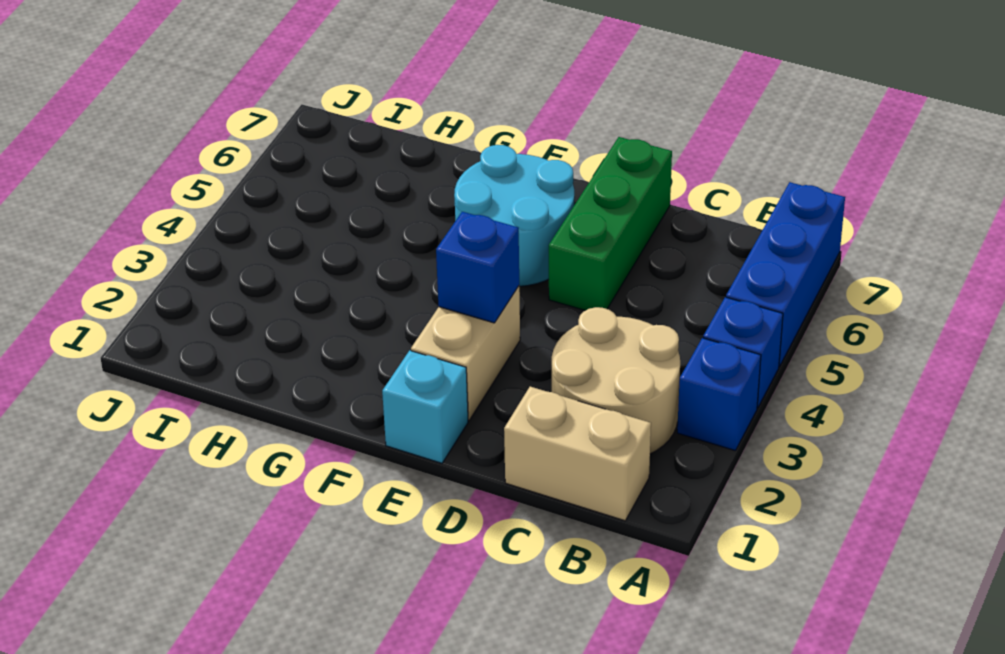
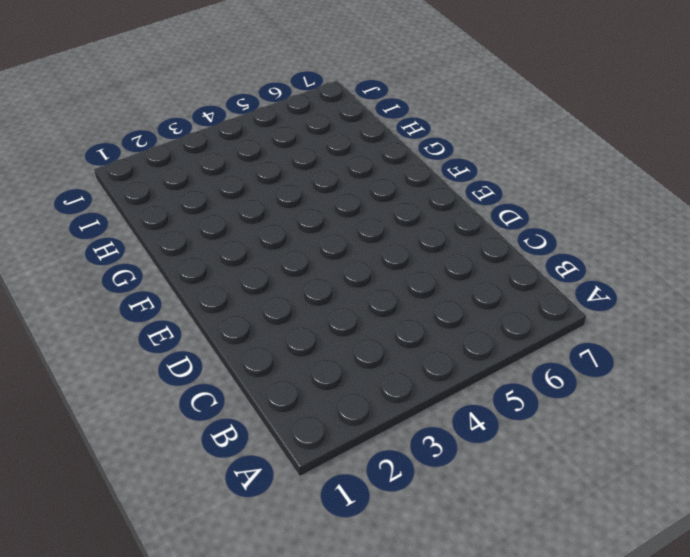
none -> blue brick A3 level 1
none -> blue brick A4 level 1

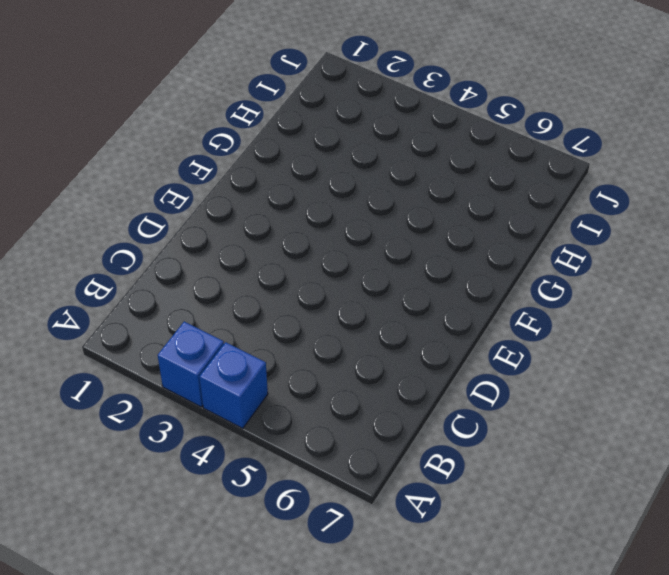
none -> blue brick A5:A7 level 1
none -> tan brick B1:C1 level 1

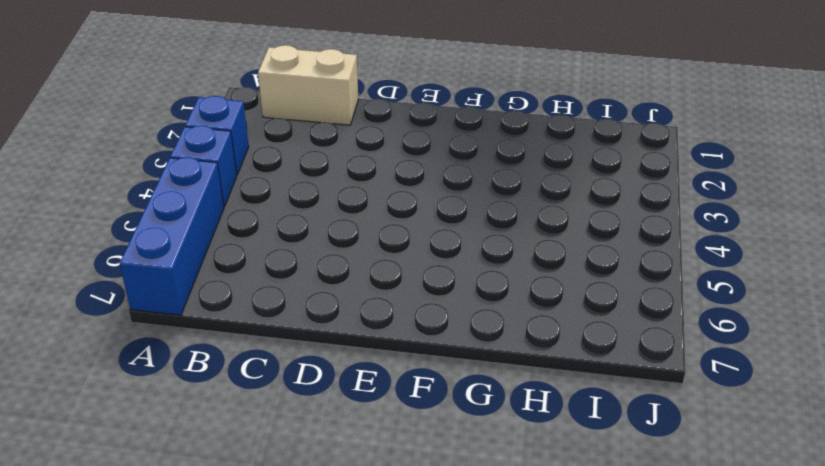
none -> tan round brick B2:C3 level 1
none -> green brick D5:D7 level 1

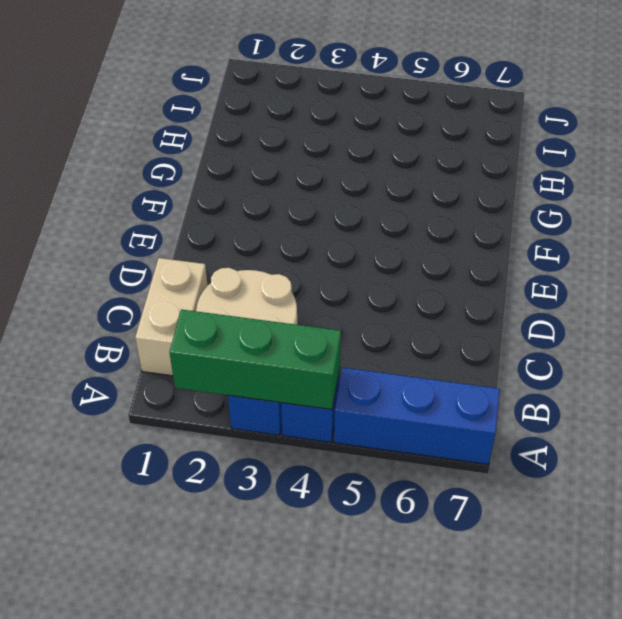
green brick A2:A4 level 2 -> green brick D5:D7 level 1
none -> cyan brick E1 level 1
none -> tan brick E2:E3 level 1

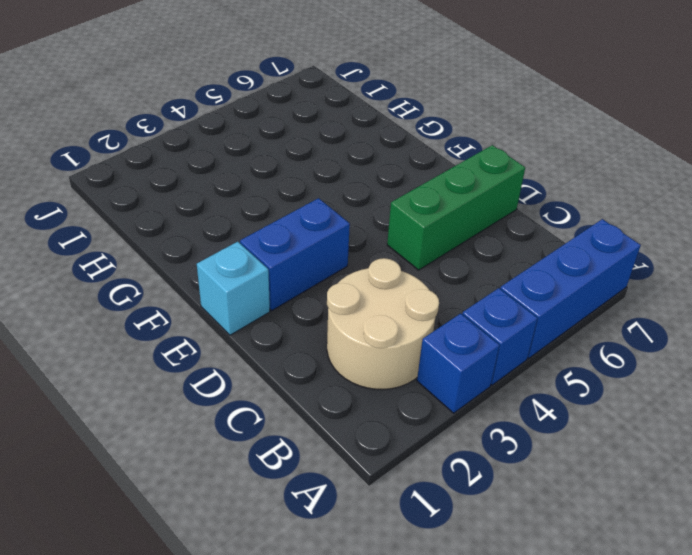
blue brick E2:E3 level 1 -> tan brick E2:E3 level 1
none -> tan brick B1:C1 level 1
none -> cyan round brick E5:F6 level 1

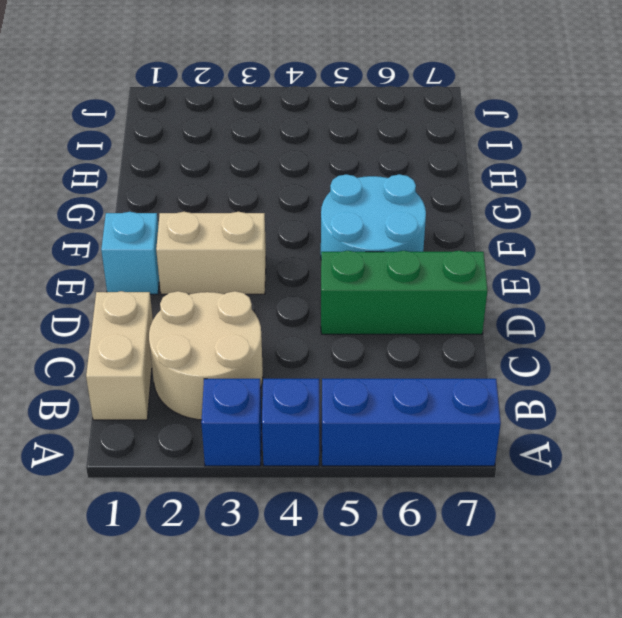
none -> blue brick E3 level 2

